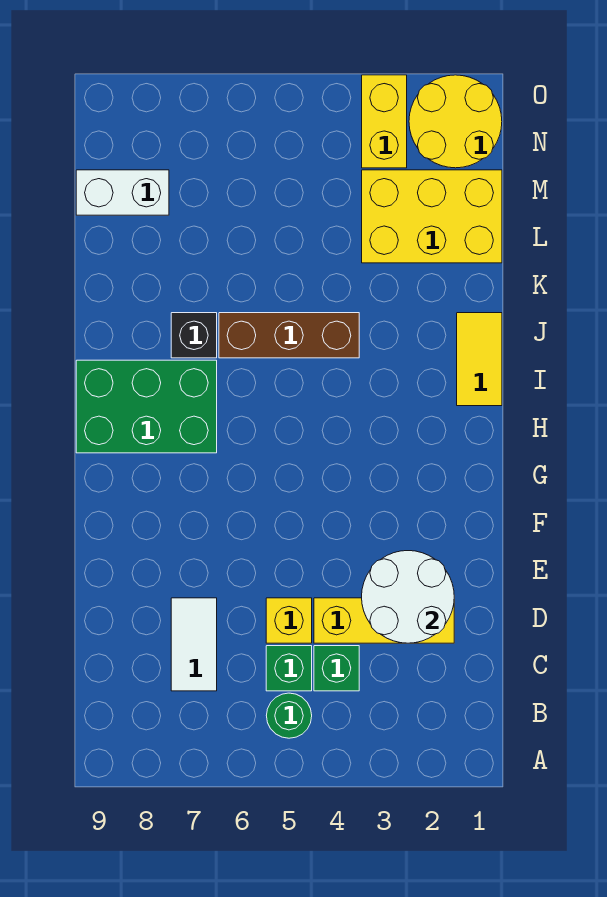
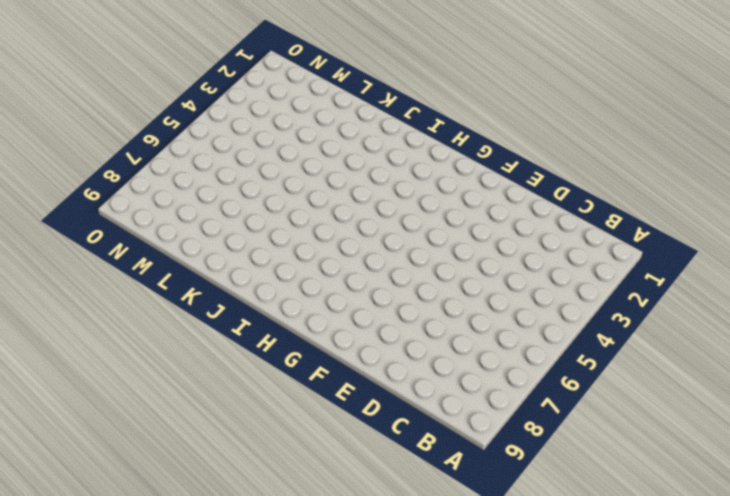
none -> green round brick B5 level 1
none -> green brick C4 level 1
none -> green brick C5 level 1

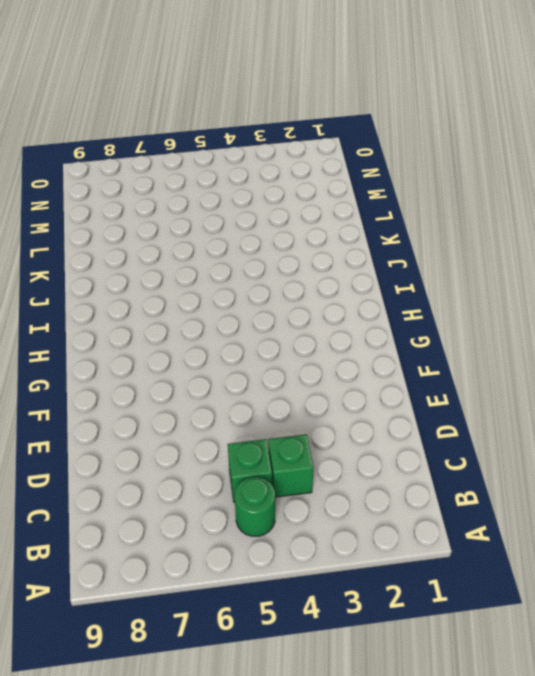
none -> white tile C7:D7 level 1
none -> yellow brick D2:D4 level 1
none -> yellow brick D5 level 1

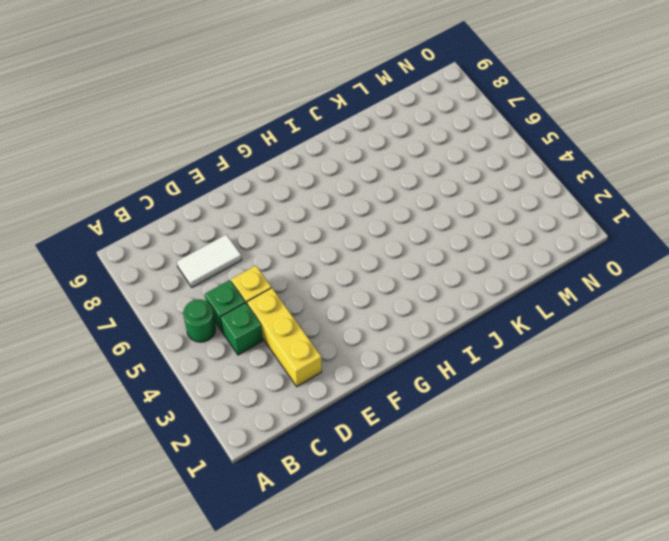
none -> green brick H7:I9 level 1
none -> yellow tile I1:J1 level 1
none -> brown brick J4:J6 level 1

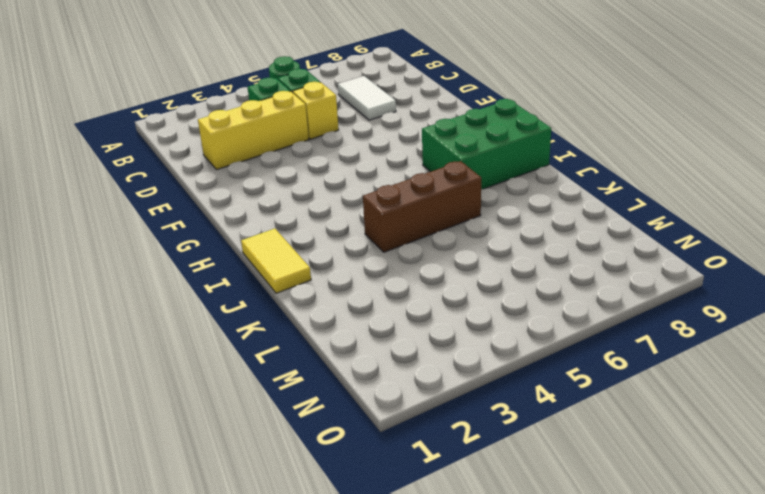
none -> black brick J7 level 1
none -> yellow brick L1:M3 level 1
none -> white brick M8:M9 level 1

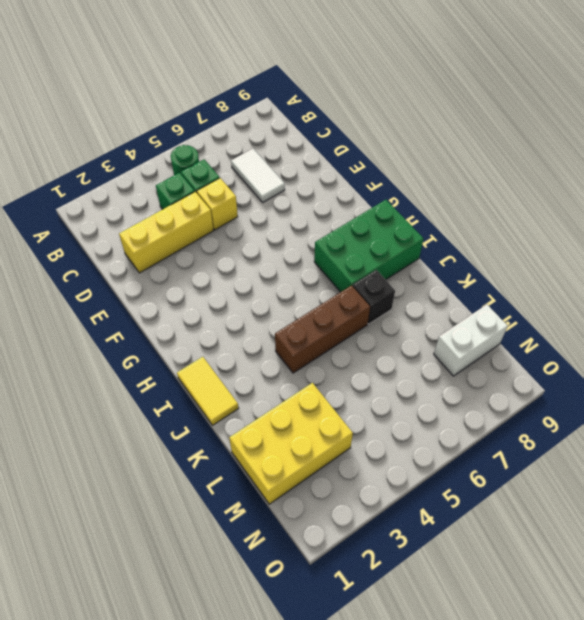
none -> yellow round brick N1:O2 level 1
none -> yellow brick N3:O3 level 1
none -> white round brick D2:E3 level 2

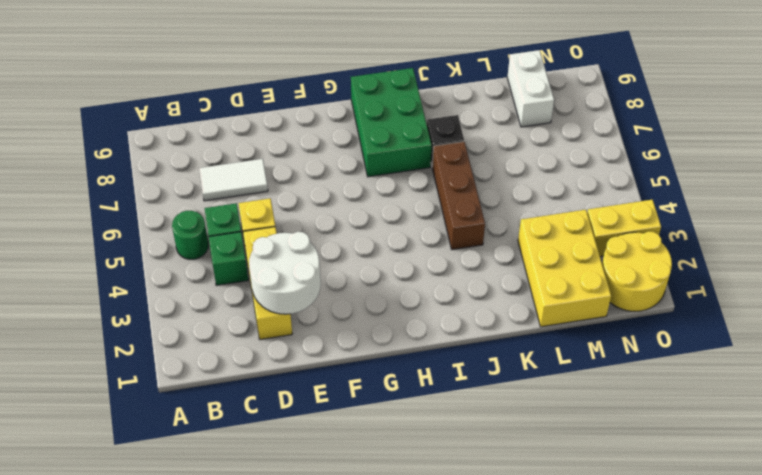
none -> yellow tile I1:J1 level 1

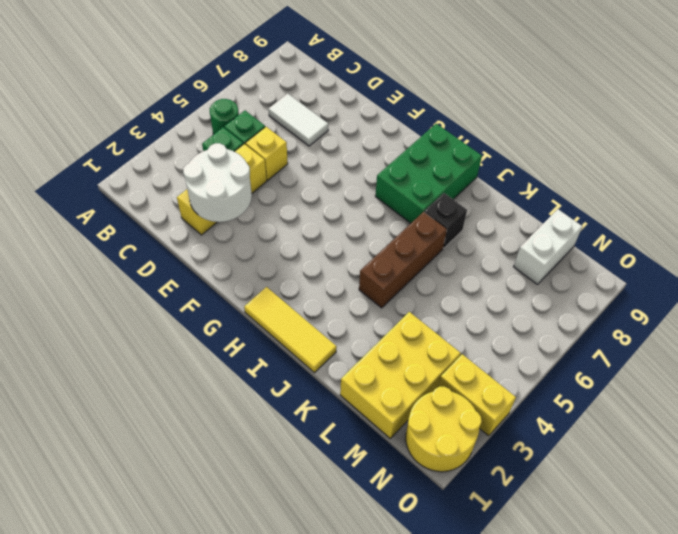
yellow tile H1:J1 level 1 -> yellow tile I1:J1 level 1

